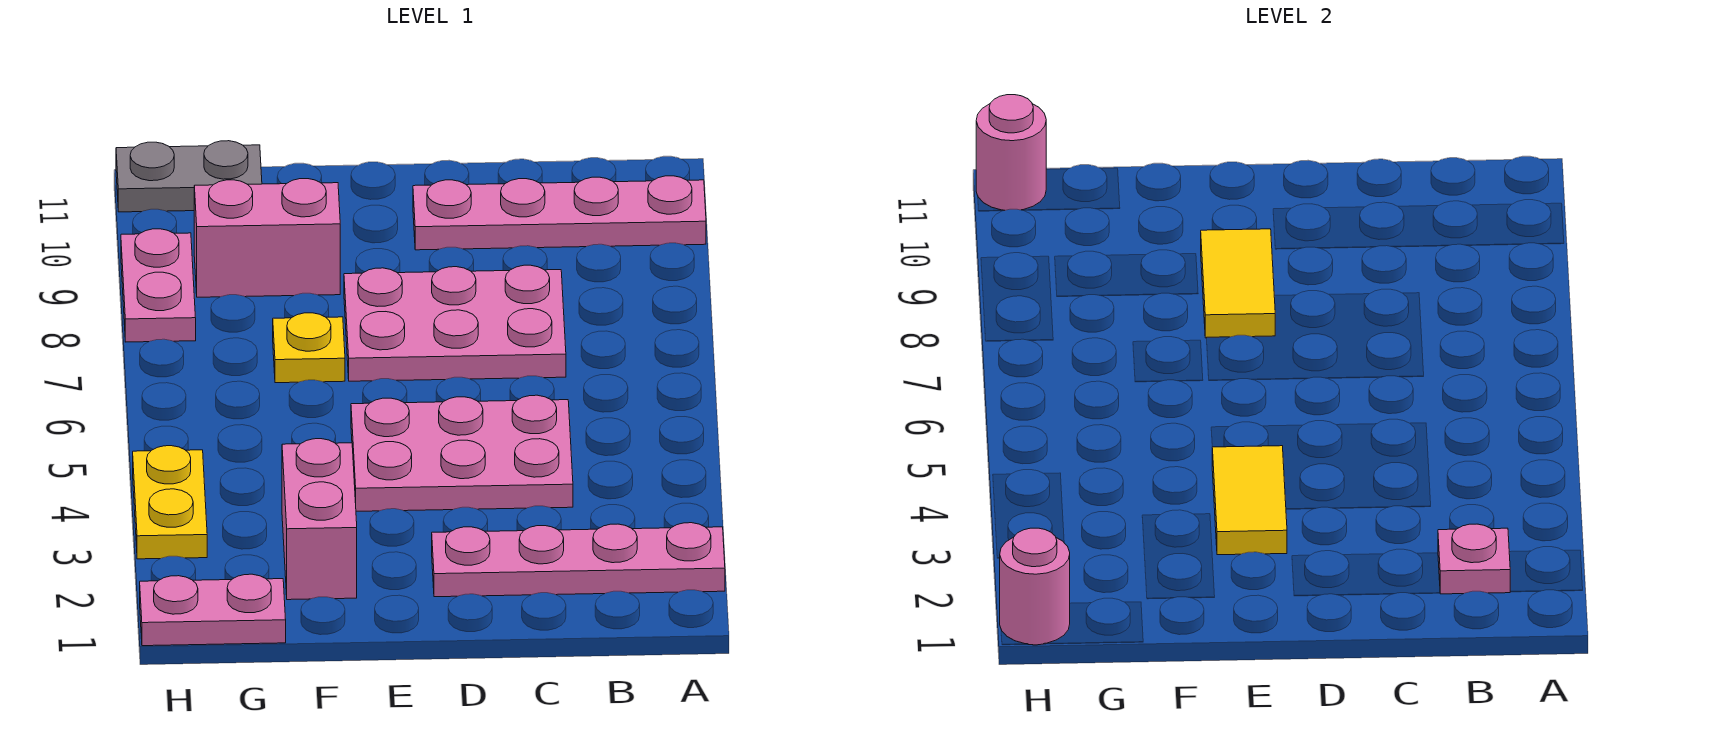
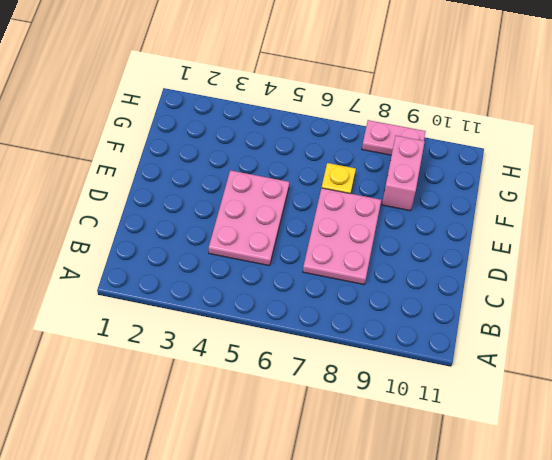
none -> pink plate A2:D2 level 1
none -> pink plate A10:D10 level 1
none -> pink brick F2:F3 level 1

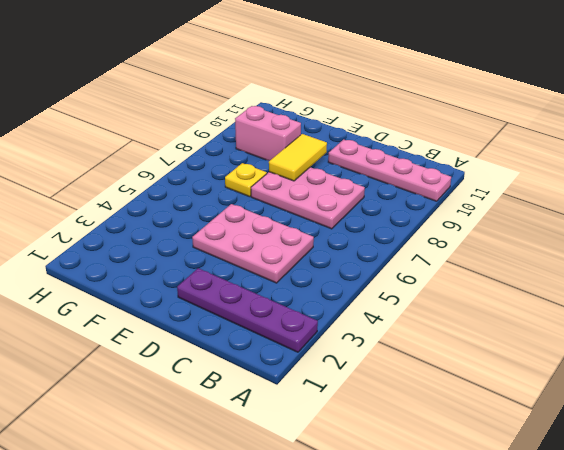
purple plate A2:D2 level 1 -> pink plate A2:D2 level 1
none -> pink brick F2:F3 level 1
none -> pink plate G1:H1 level 1
none -> grey plate G11:H11 level 1

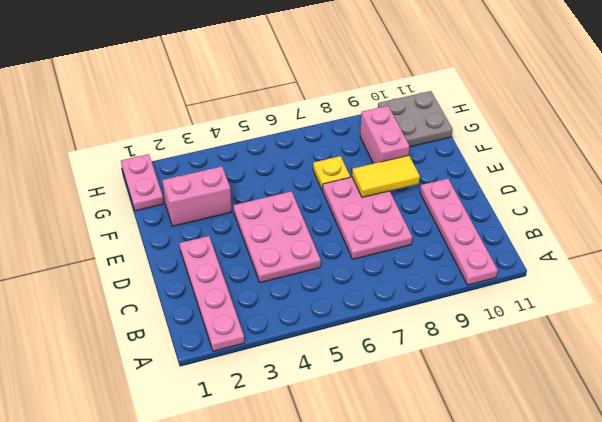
grey plate G10:H11 level 1 -> grey plate G11:H11 level 1
none -> yellow plate H3:H4 level 1
none -> pink plate H8:H9 level 1
none -> pink plate B2 level 2

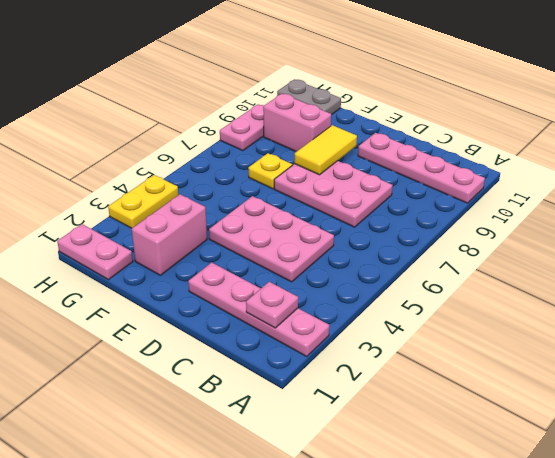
none -> yellow tile E3:E4 level 2
none -> pink round brick H1 level 2
none -> pink round brick H11 level 2

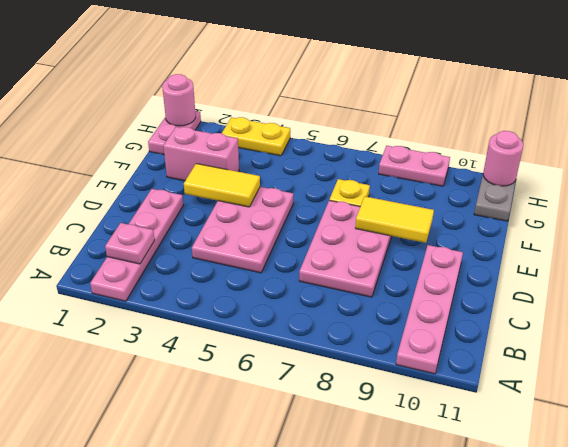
none -> pink brick F9:G9 level 1

